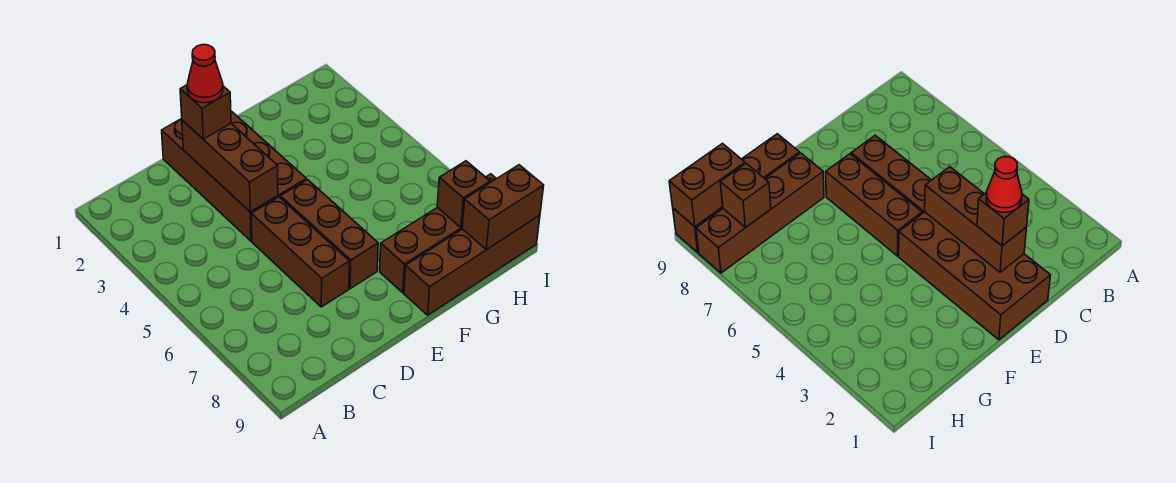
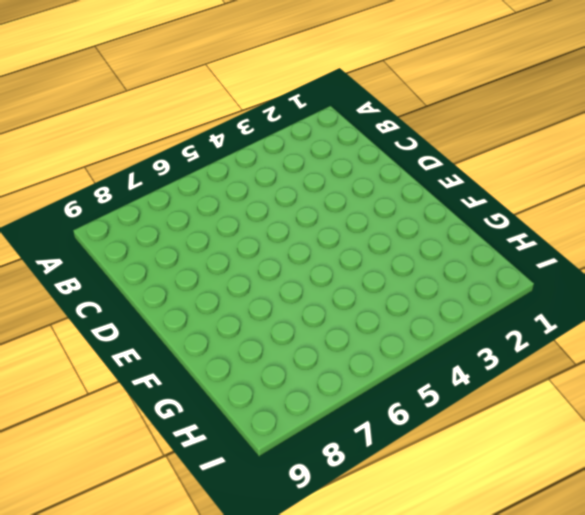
none -> brown brick D1:E4 level 1
none -> brown brick D5:D7 level 1

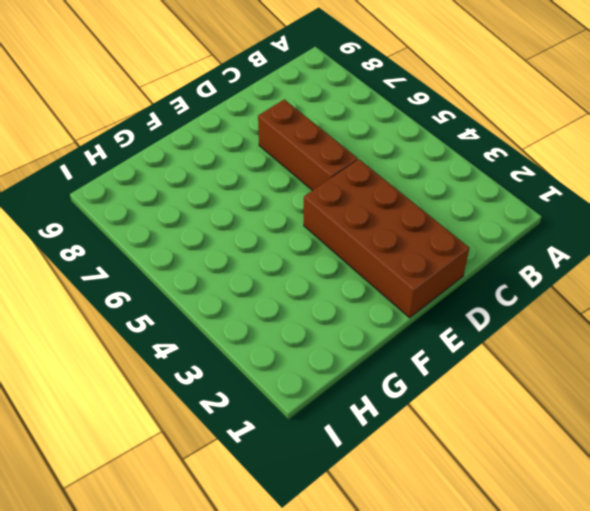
none -> brown brick E5:E7 level 1
none -> brown brick F8:I8 level 1

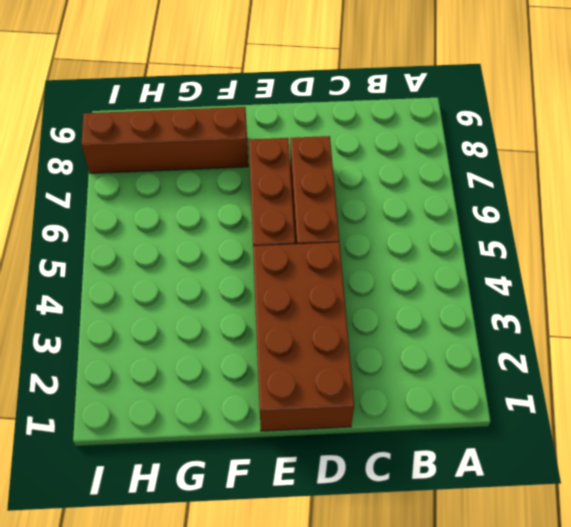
none -> brown brick F9:I9 level 1
none -> brown brick D2:D4 level 2

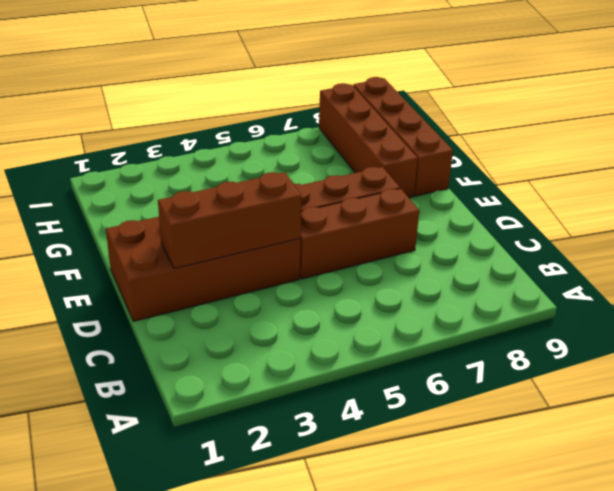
none -> brown brick H8 level 2
none -> brown brick H9:I9 level 2

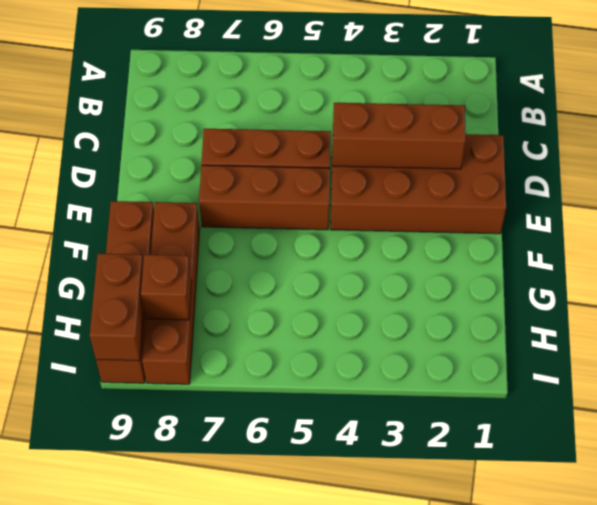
none -> brown brick D2 level 3
none -> red cone D2 level 4

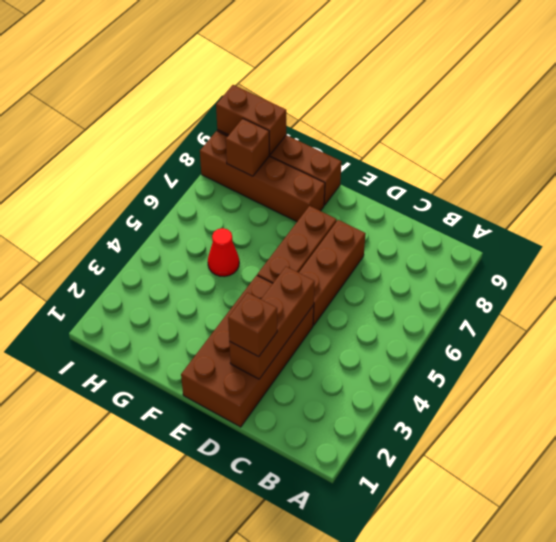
red cone G5 level 1 -> red cone D2 level 4

